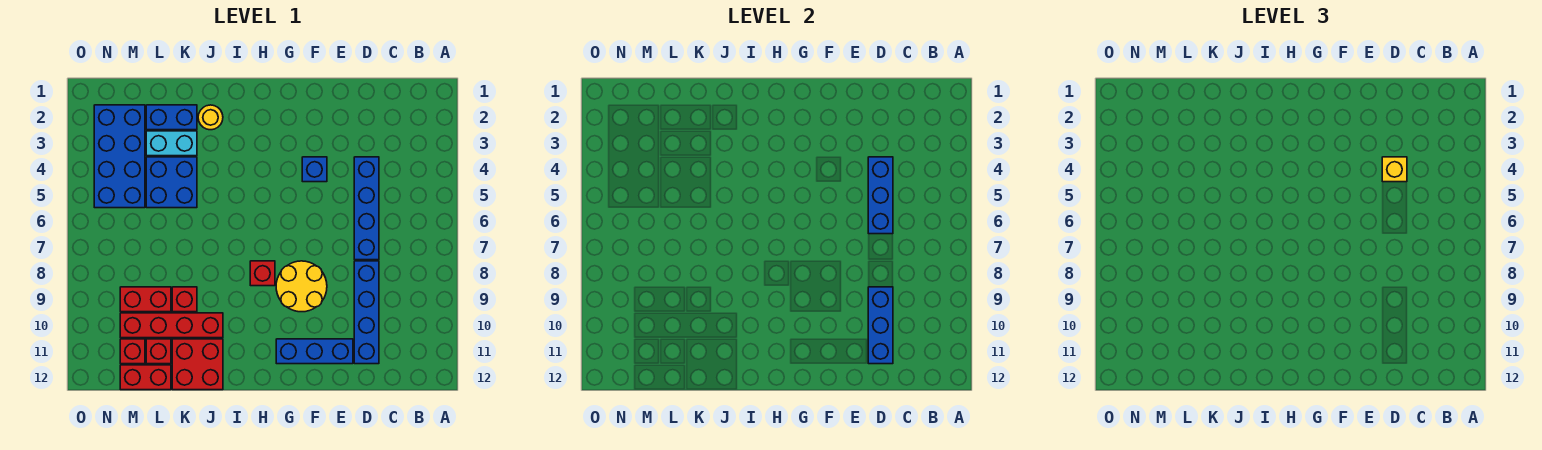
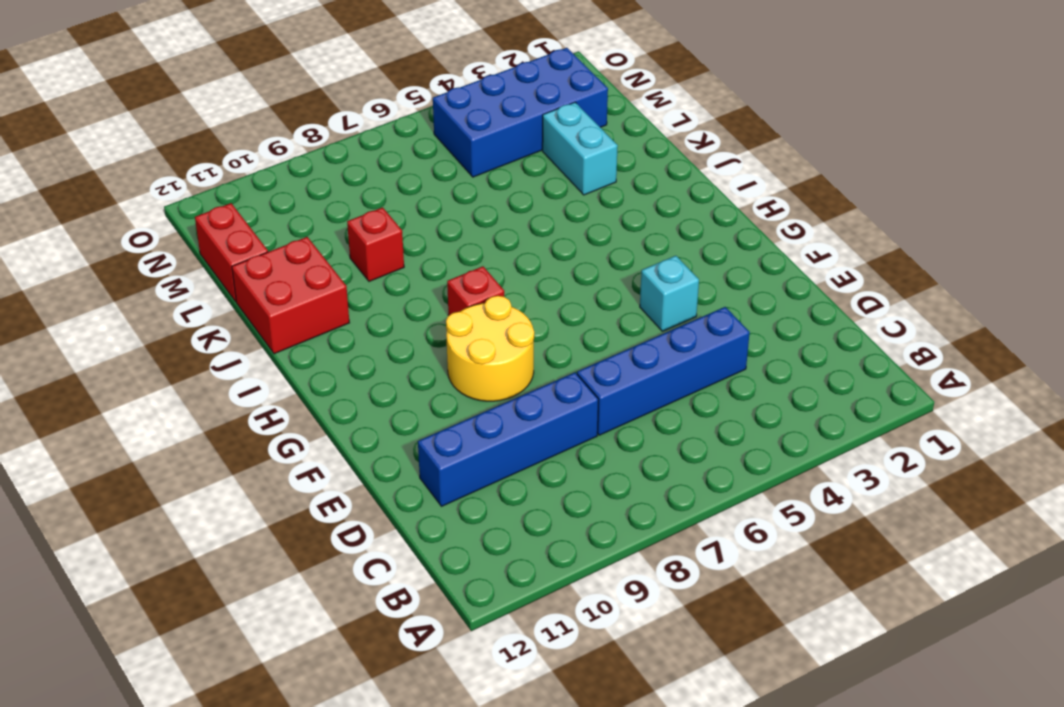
cyan brick F4 level 1 -> blue brick F4 level 1
none -> blue brick E11:G11 level 1
none -> yellow round brick J2 level 1
none -> red brick J10:M10 level 1

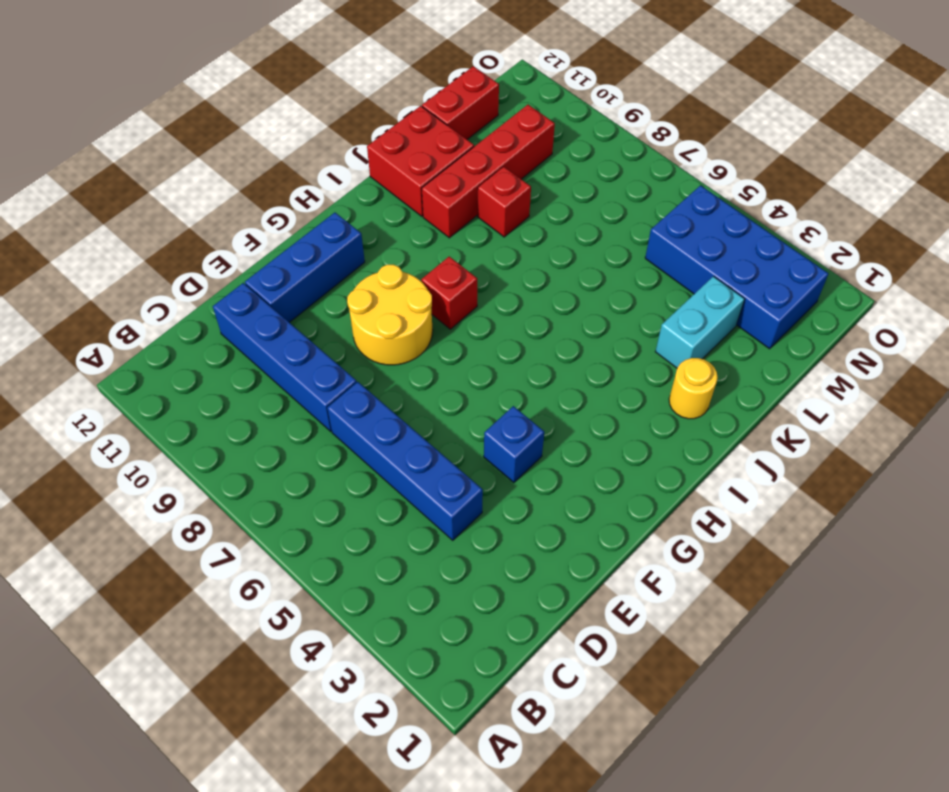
none -> blue brick K2:L2 level 1
none -> blue brick K4:L5 level 1
none -> red brick L9:M9 level 1

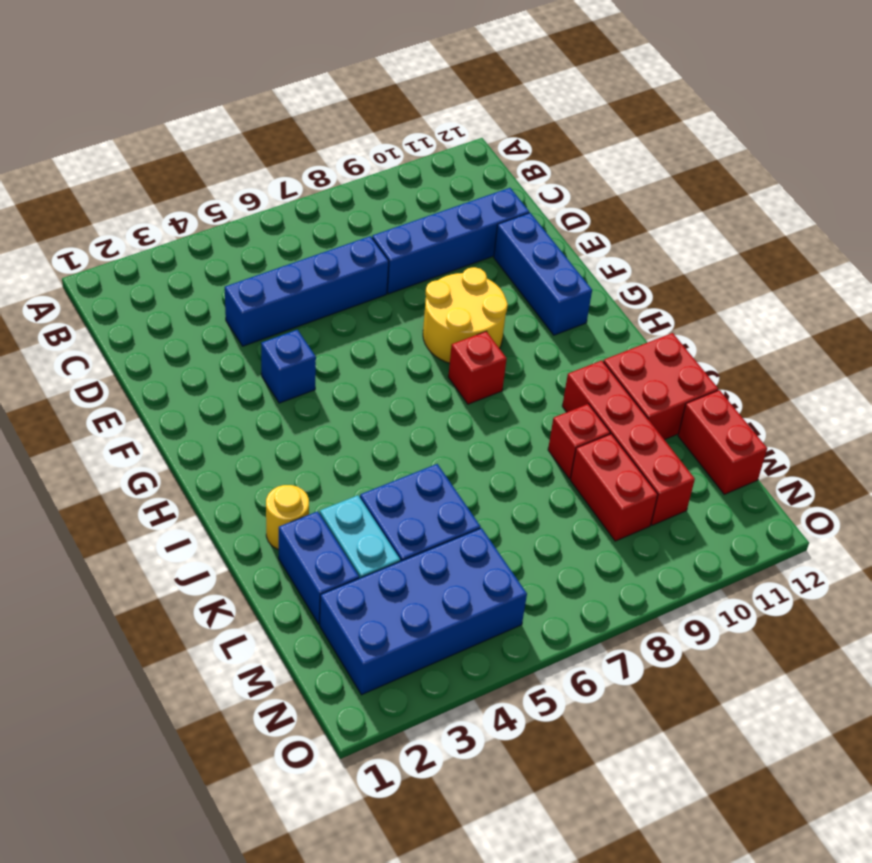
none -> red brick L11 level 1
none -> red brick M11 level 1
none -> blue brick D4:D6 level 2

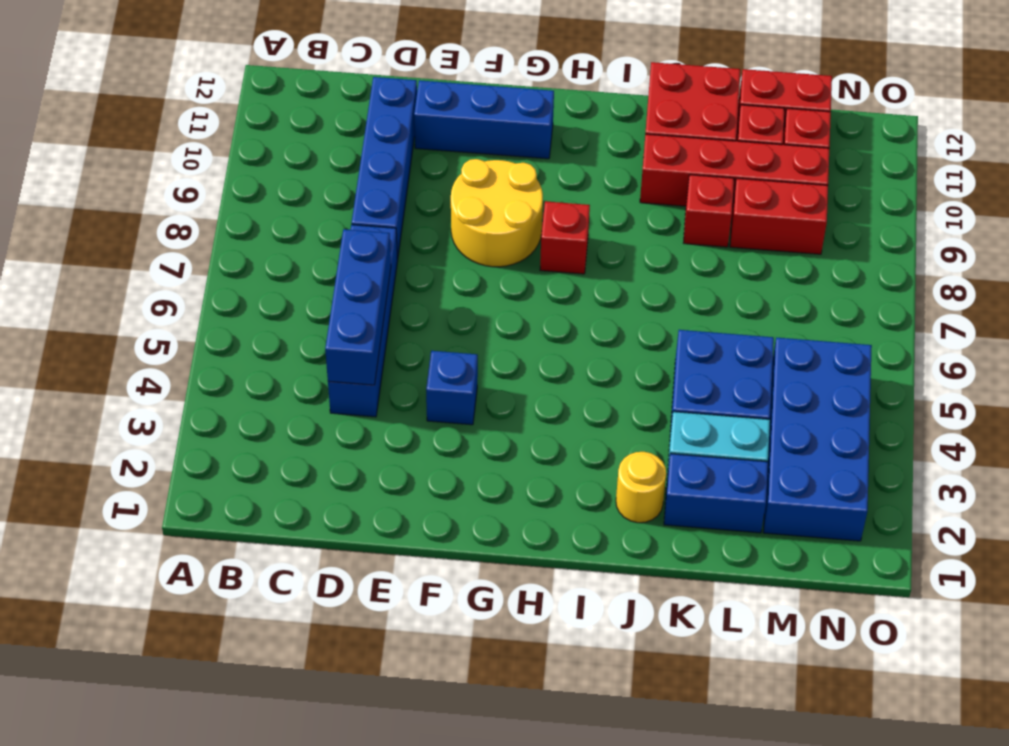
none -> blue brick D9:D11 level 2
none -> yellow brick D4 level 3

